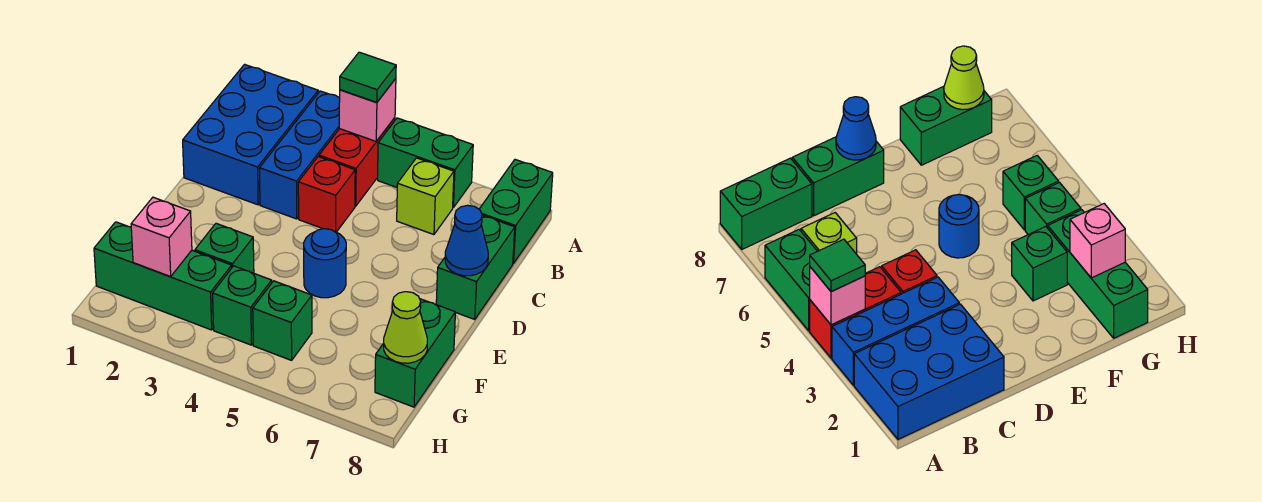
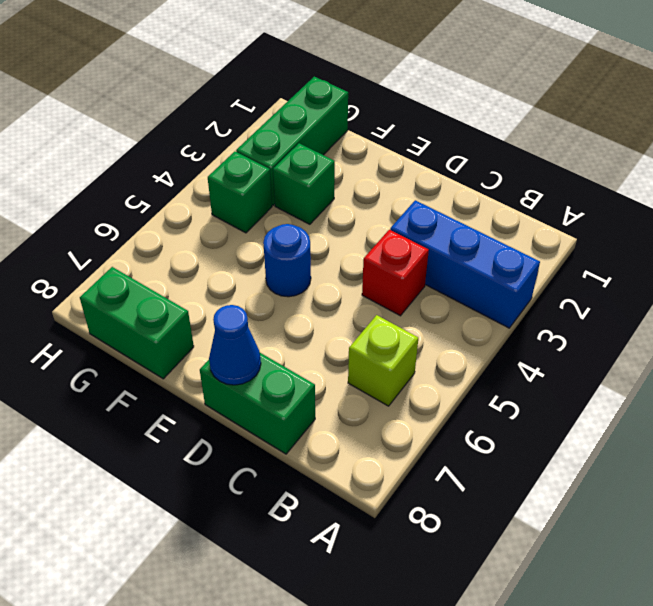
none -> blue brick A1:C2 level 1
none -> red brick A4:B4 level 1
none -> green brick A5:A6 level 1

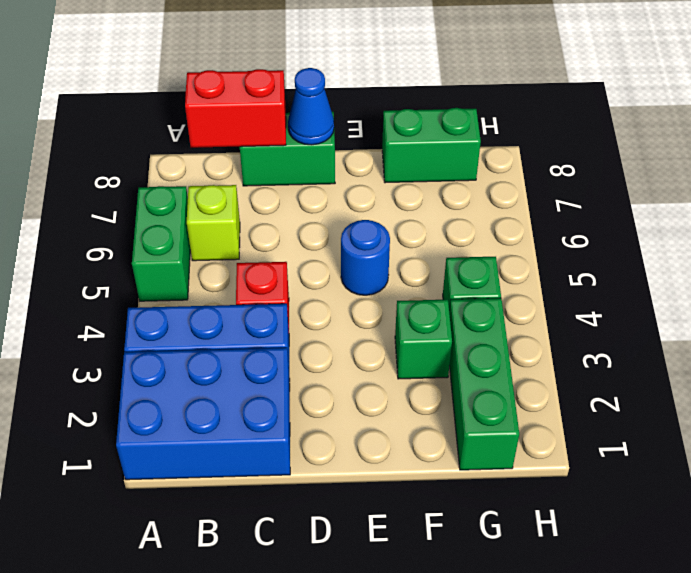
red brick B8:C8 level 2 -> red brick A4:B4 level 1
none -> green brick A8:B8 level 1
none -> green brick G5 level 1
none -> pink brick A4 level 2

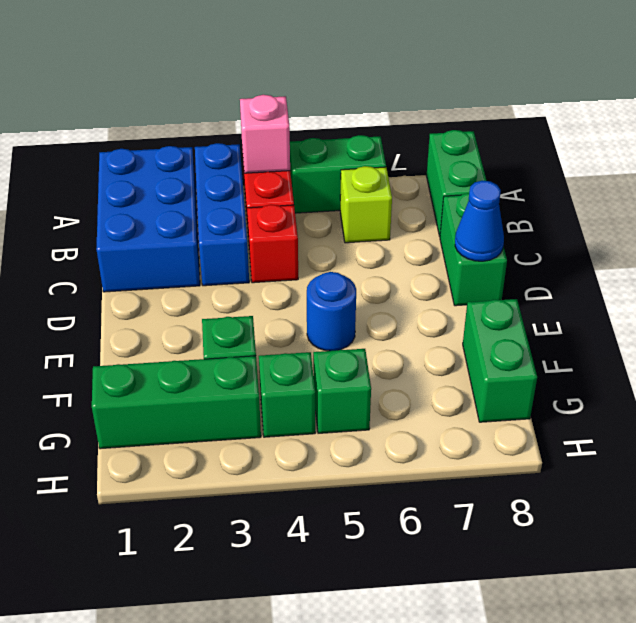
none -> pink brick G2 level 2
none -> lime cone G8 level 2
none -> green tile A4 level 3

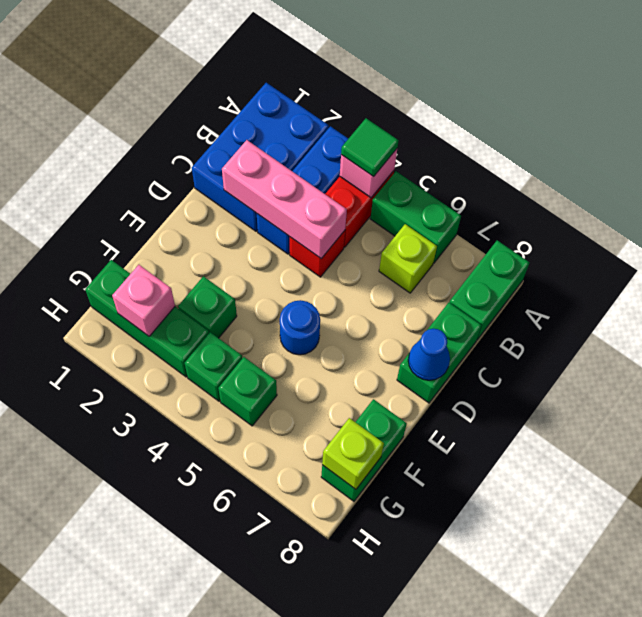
pink brick C2:C4 level 2 -> none
lime brick G8 level 2 -> lime cone G8 level 2

